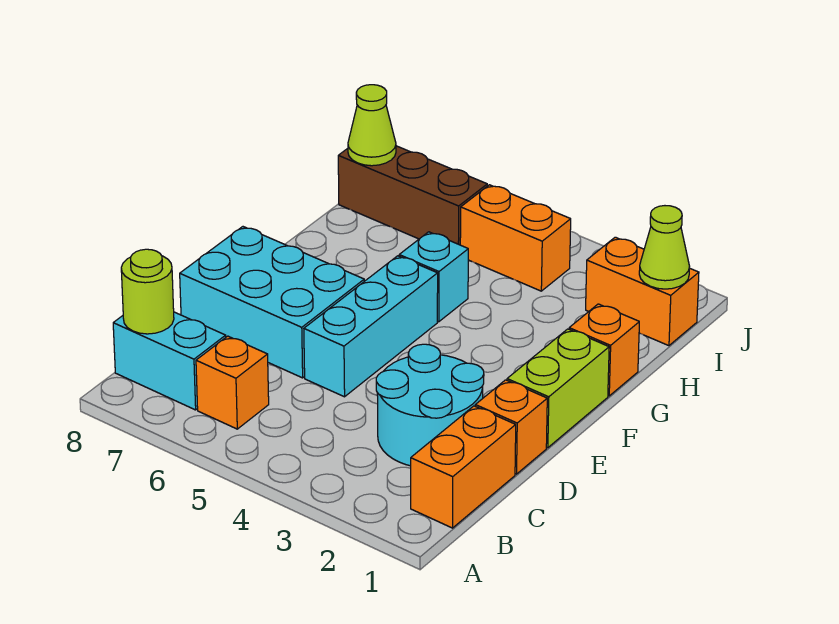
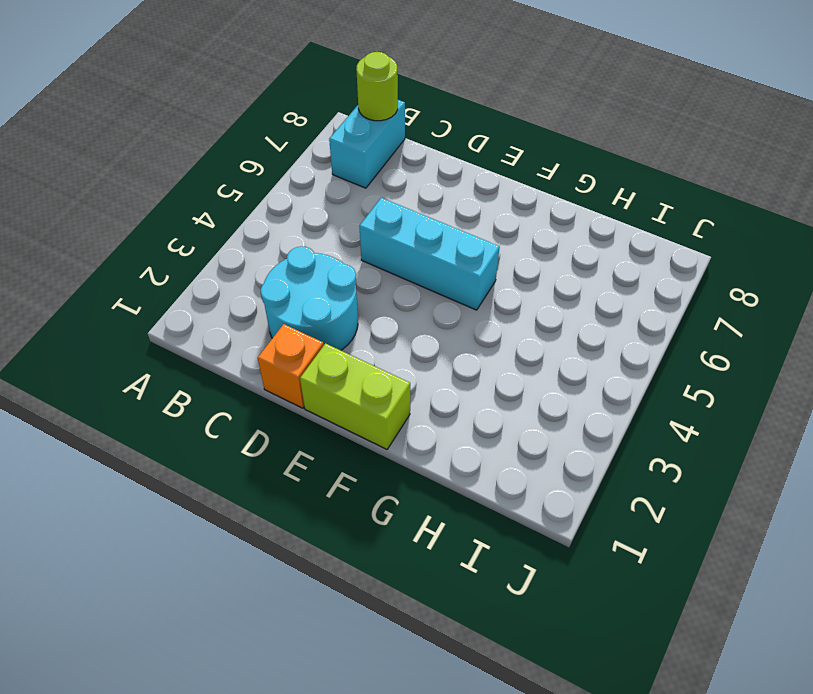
none -> orange brick B1:C1 level 1
none -> orange brick B6 level 1
none -> cyan brick D6:E8 level 1

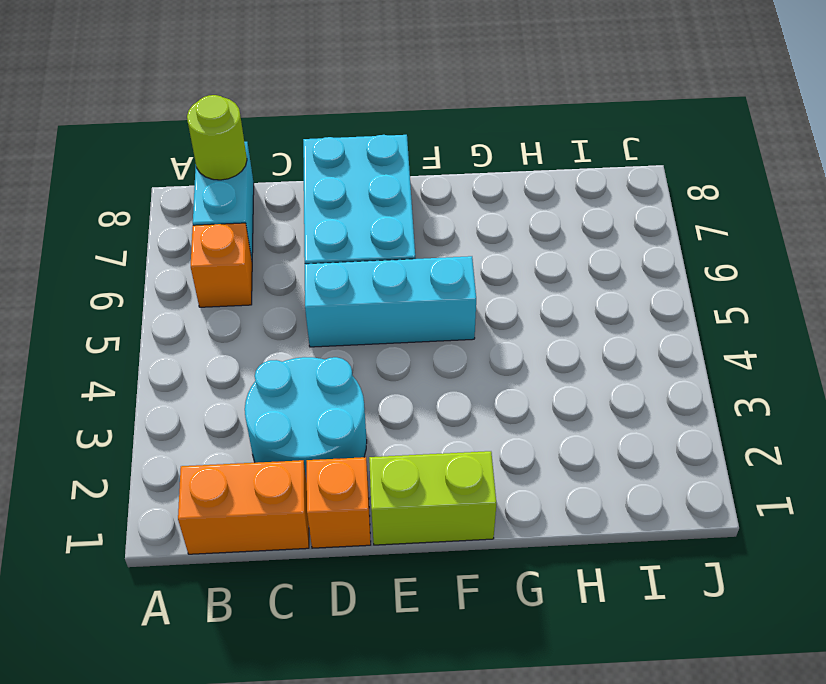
none -> orange brick G1 level 1
none -> cyan brick G5 level 1
none -> orange brick I1:I2 level 1

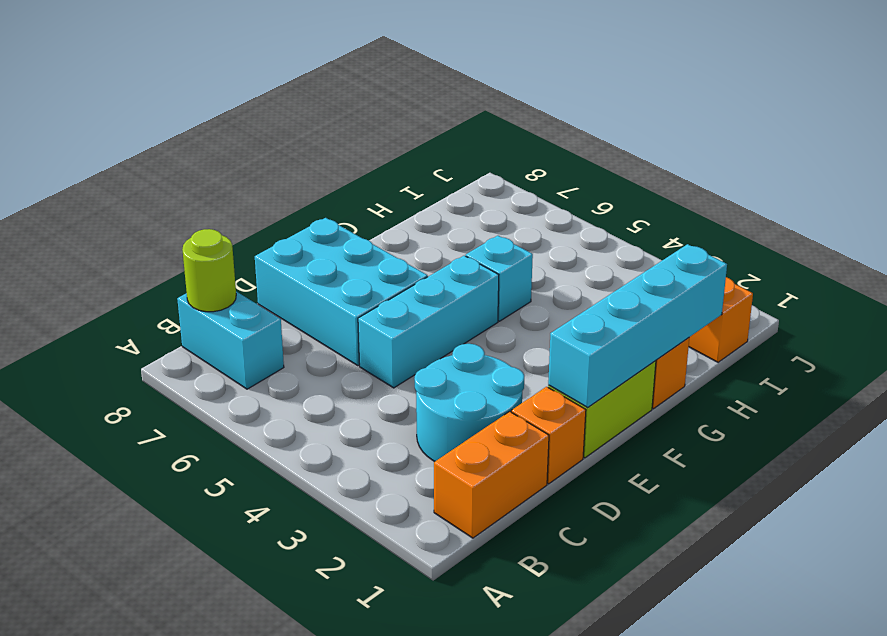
cyan brick E1:H1 level 2 -> none
none -> orange brick B6 level 1
none -> orange brick I4:I5 level 1
none -> brown brick I6:I8 level 1

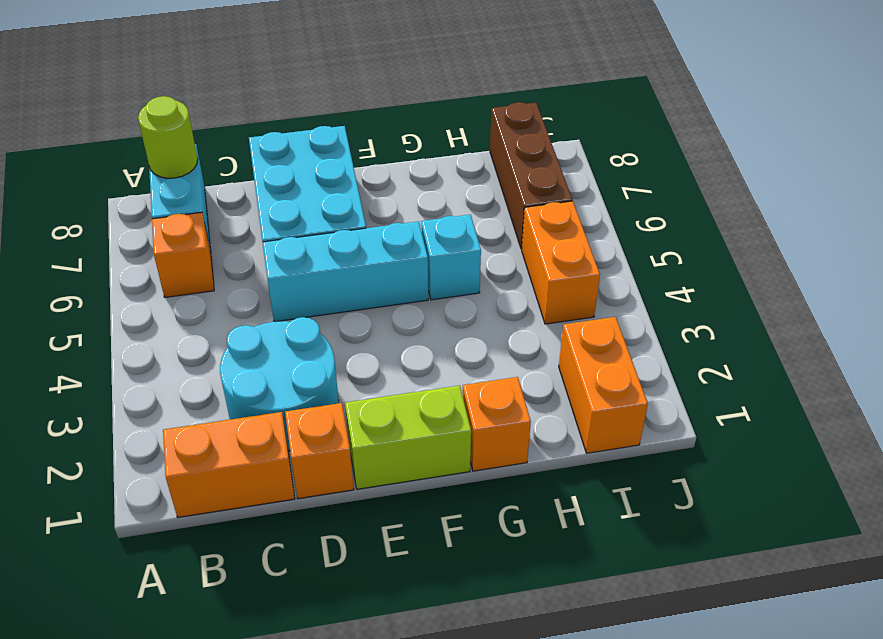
none -> lime cone I1 level 2
none -> lime cone I8 level 2

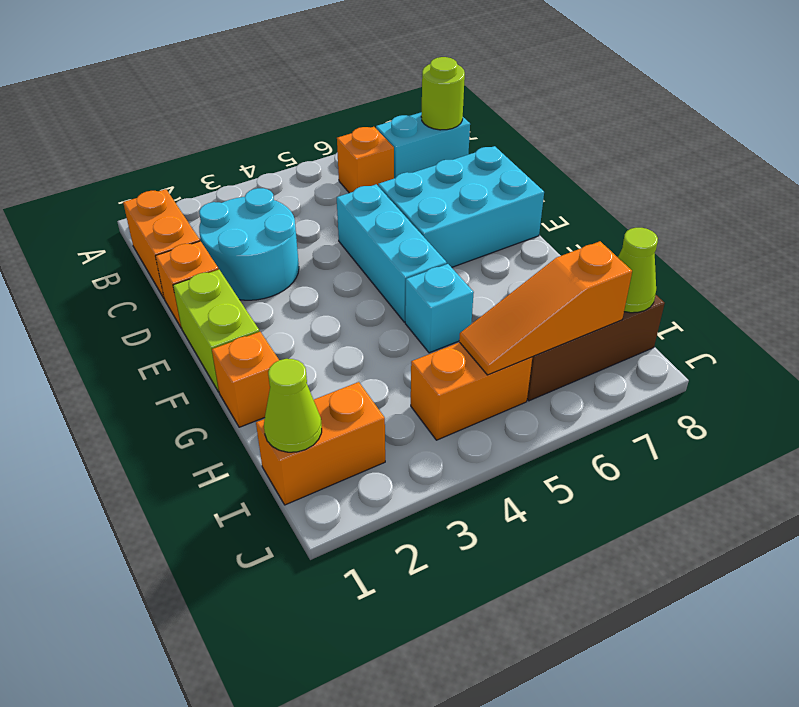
orange slope I5:I7 level 2 top 7 -> none

